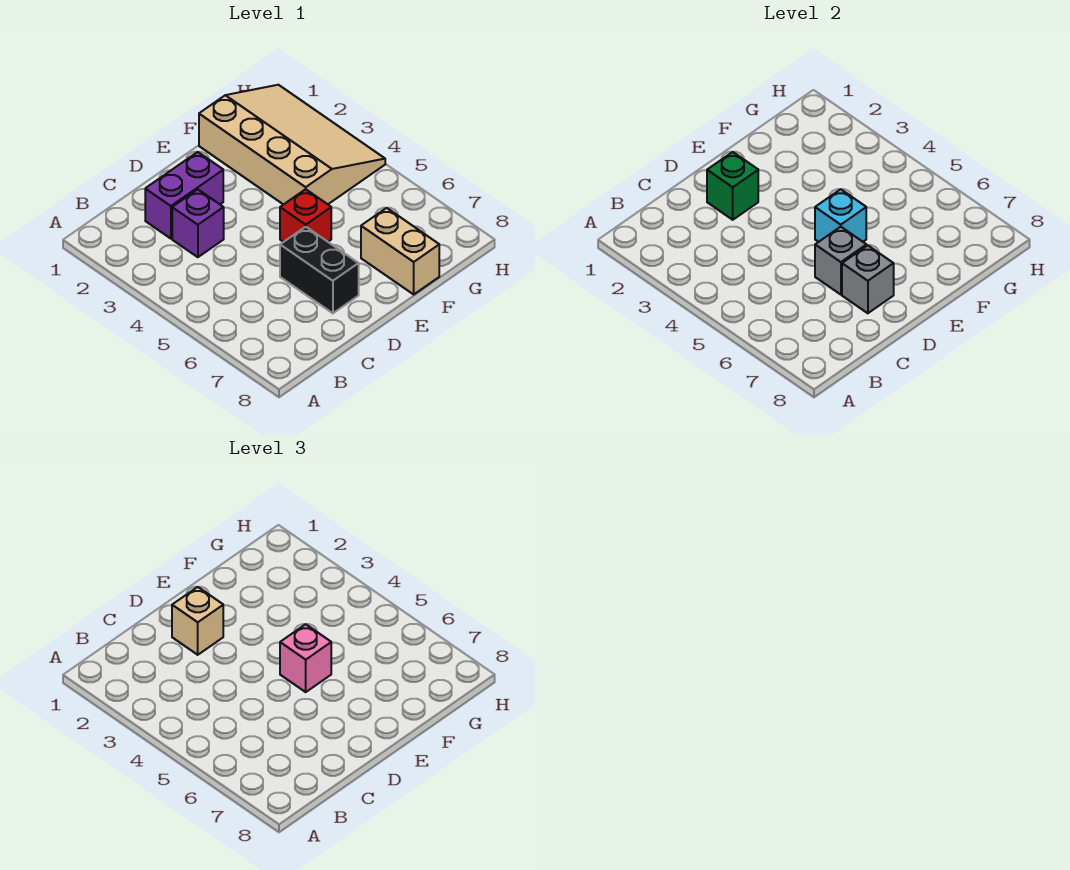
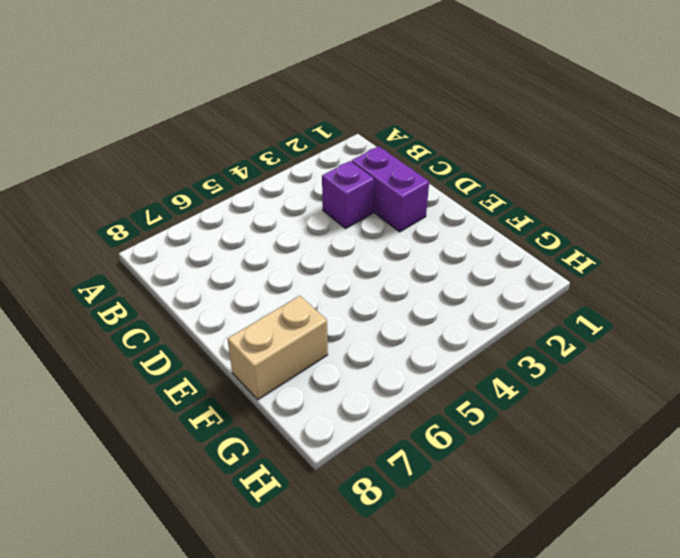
none -> black brick D6:D7 level 1
none -> red brick E5 level 1
none -> tan slope F1:H4 level 1 top F

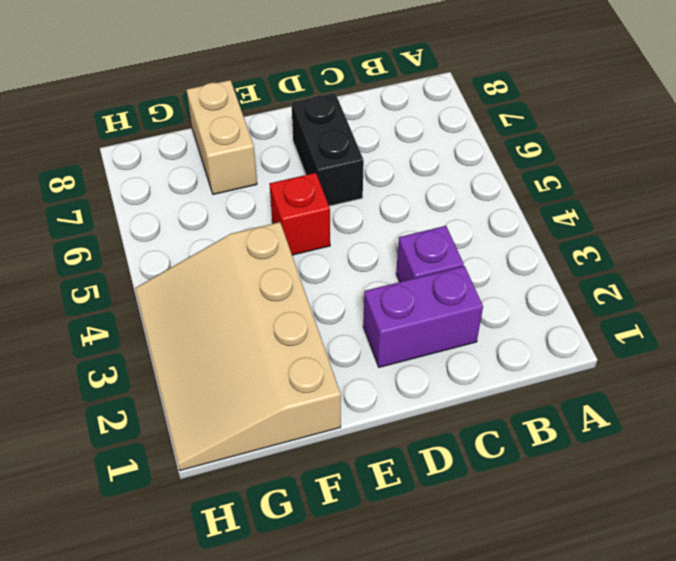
none -> green brick D2 level 2
none -> grey brick D6 level 2
none -> grey brick D7 level 2

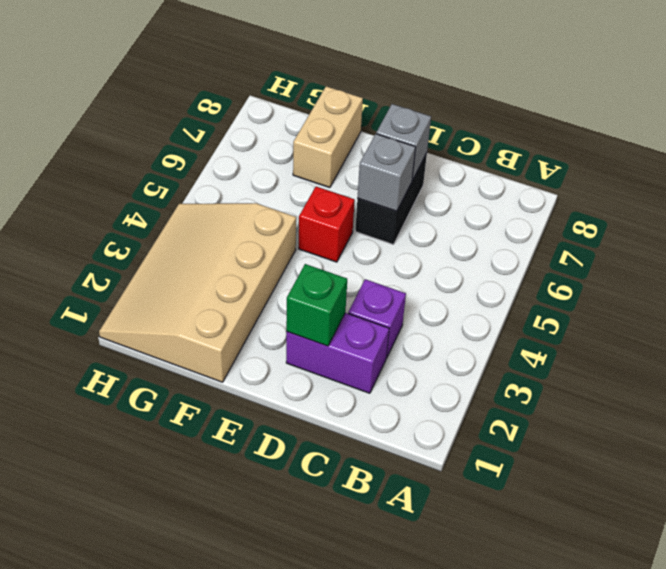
none -> cyan brick E5 level 2
none -> tan brick D2 level 3
none -> pink brick E5 level 3

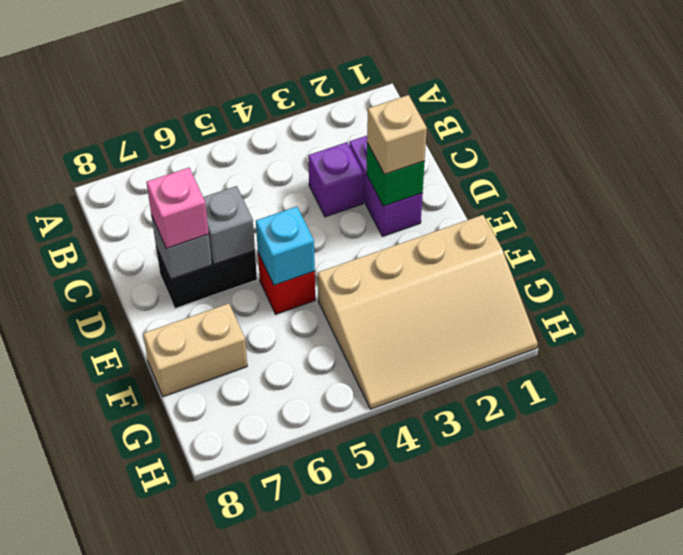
pink brick D7 level 3 -> pink brick E5 level 3

